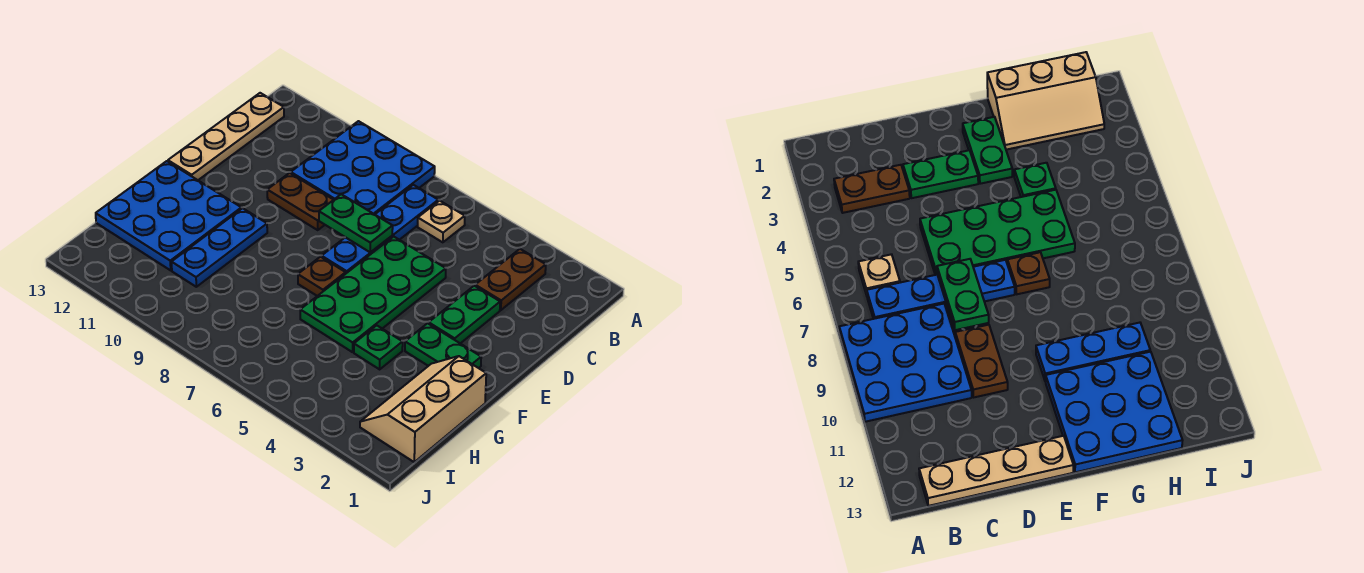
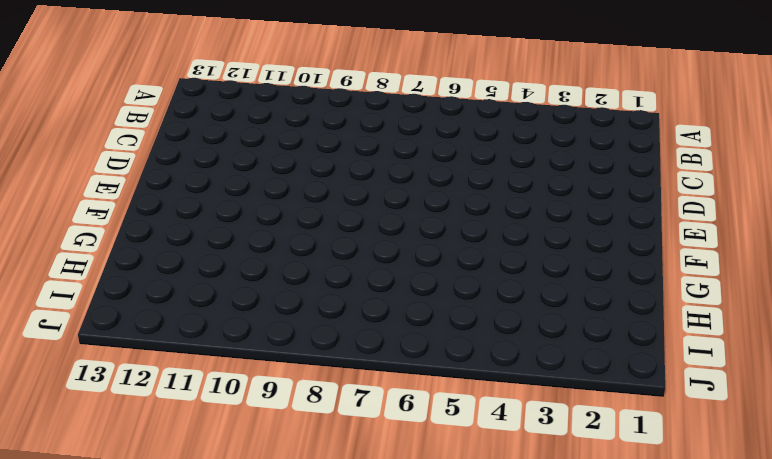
none -> blue plate A8:C10 level 1
none -> brown plate B3:C3 level 1
none -> tan plate B6 level 1

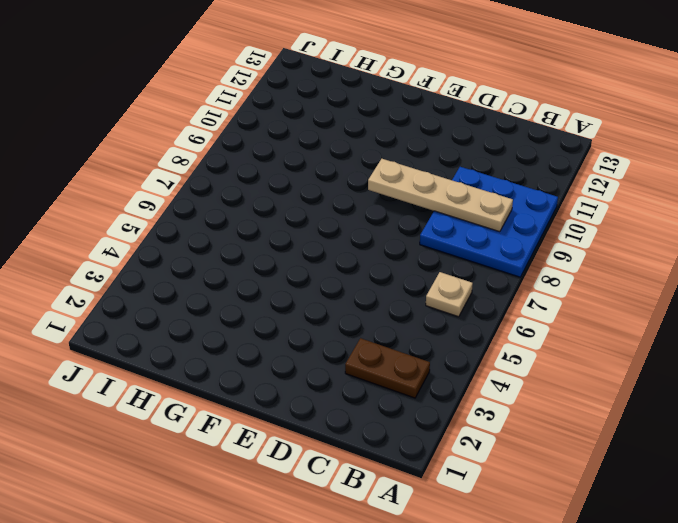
tan plate B9:E9 level 2 -> tan plate B13:E13 level 1
none -> blue plate B7:E7 level 1
none -> green plate D3:E3 level 1
none -> green plate D5:G6 level 1

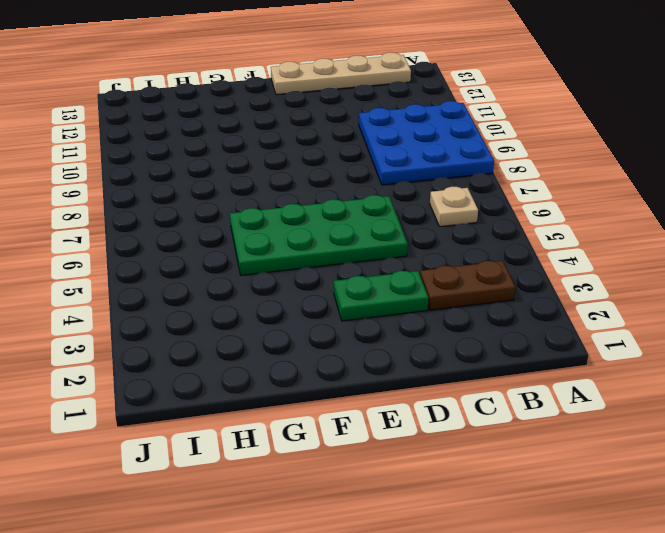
none -> blue plate B7:E7 level 1
none -> brown plate D9:D10 level 1
none -> green plate F2:F3 level 1

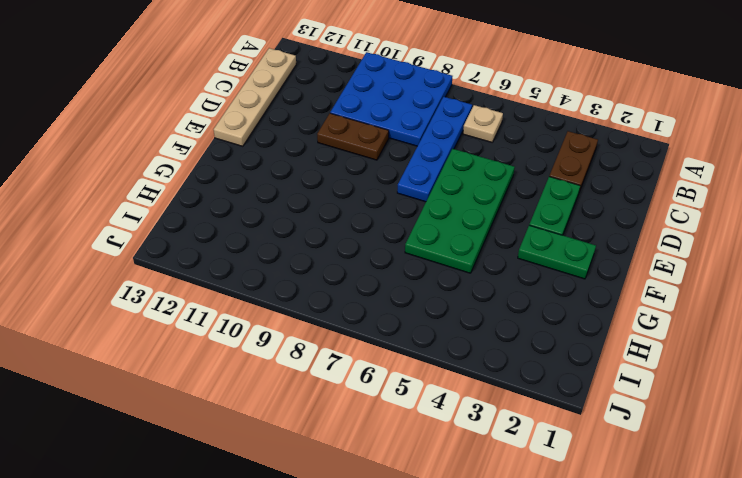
none -> brown plate F7 level 1
none -> blue plate F10:H10 level 1
none -> blue plate F11:H13 level 1

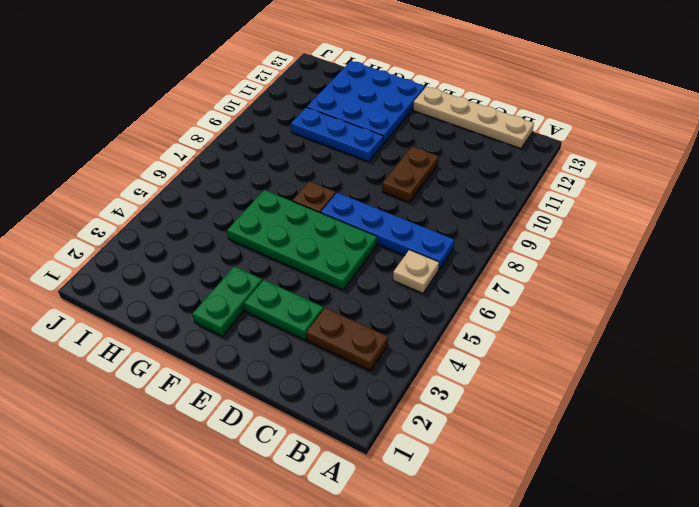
none -> blue plate A8:C10 level 1
none -> tan slope G1:I2 level 1 top 1
none -> green plate G4 level 1

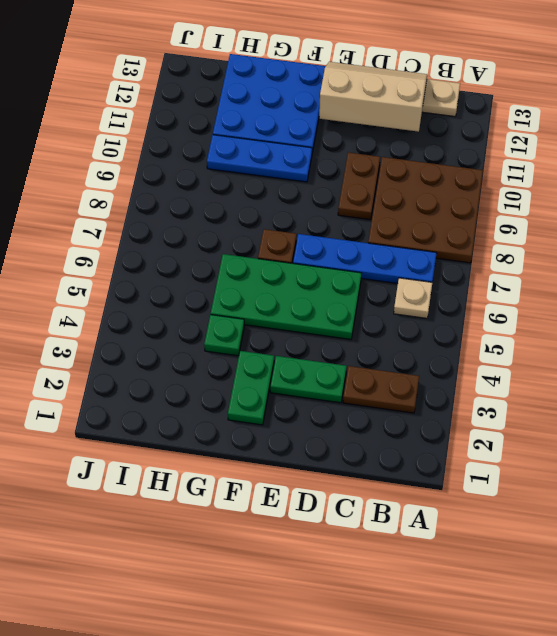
brown plate A8:C10 level 1 -> blue plate A8:C10 level 1
tan slope C12:E13 level 2 top 12 -> tan slope G1:I2 level 1 top 1
none -> green plate D7:D8 level 2

